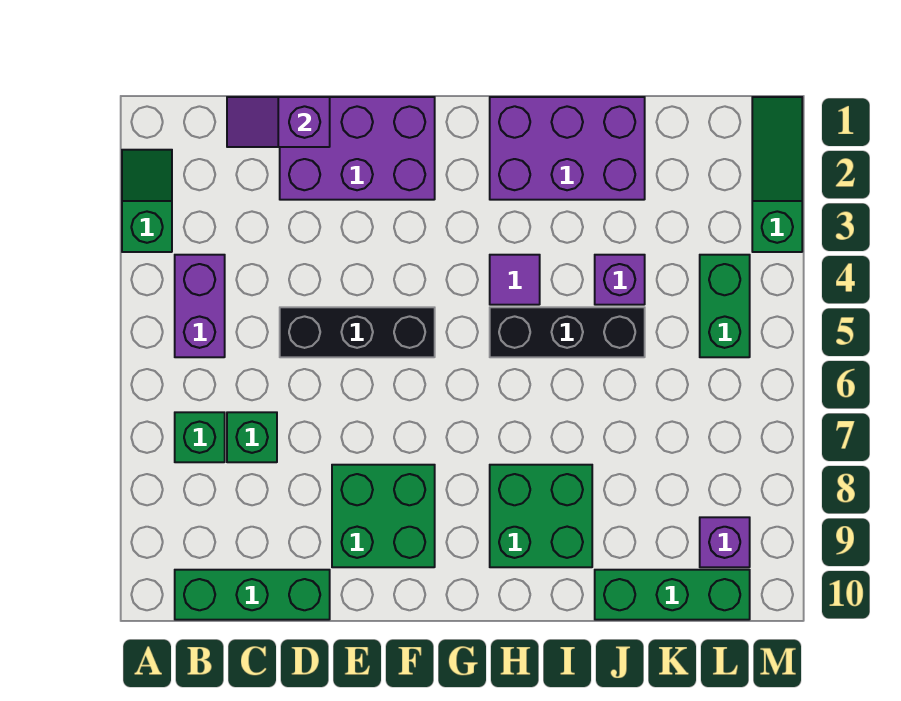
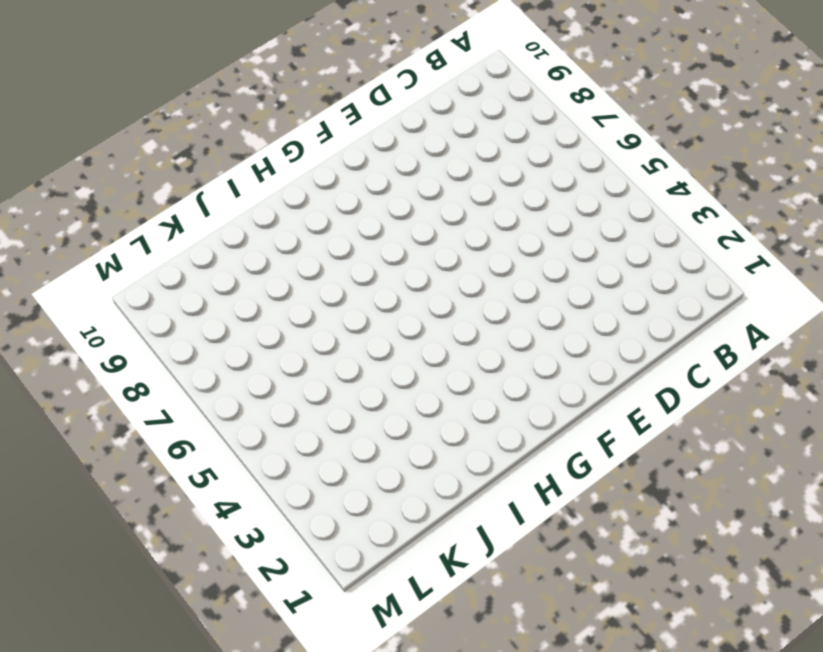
none -> green slope A2:A3 level 1 top 3
none -> purple brick B4:B5 level 1
none -> green brick B7 level 1

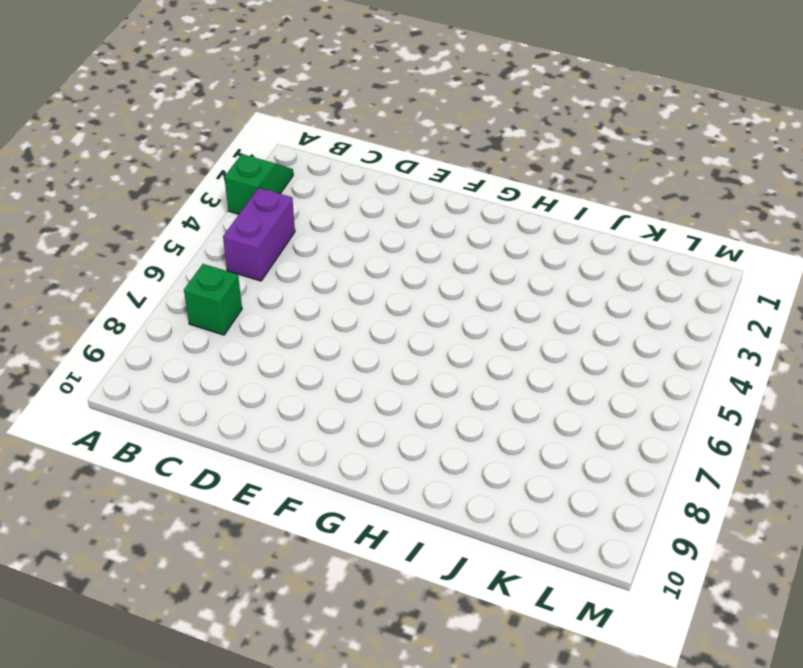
none -> green brick B10:D10 level 1
none -> green brick C7 level 1
none -> purple brick D1:F2 level 1

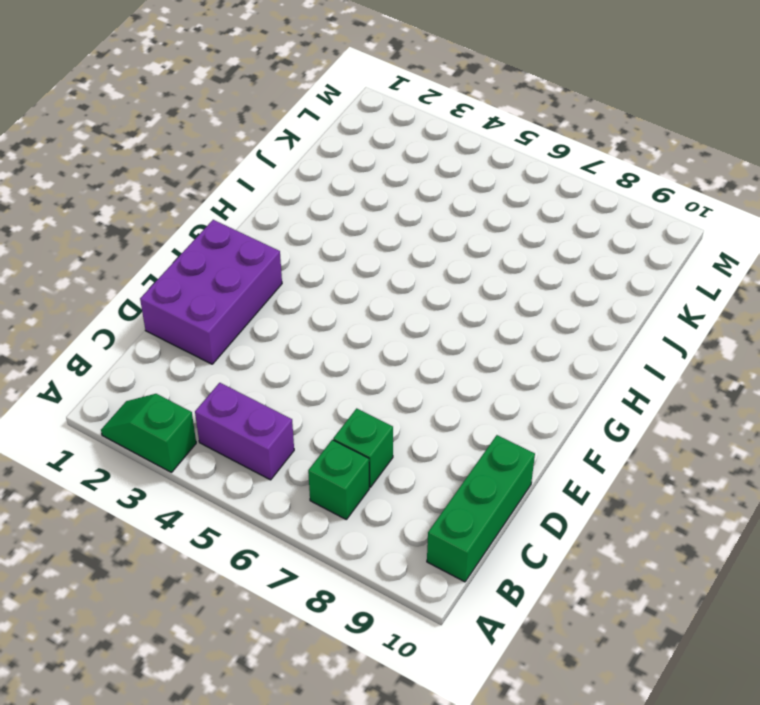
none -> black brick D5:F5 level 1
none -> green brick E8:F9 level 1
none -> purple brick H1:J2 level 1

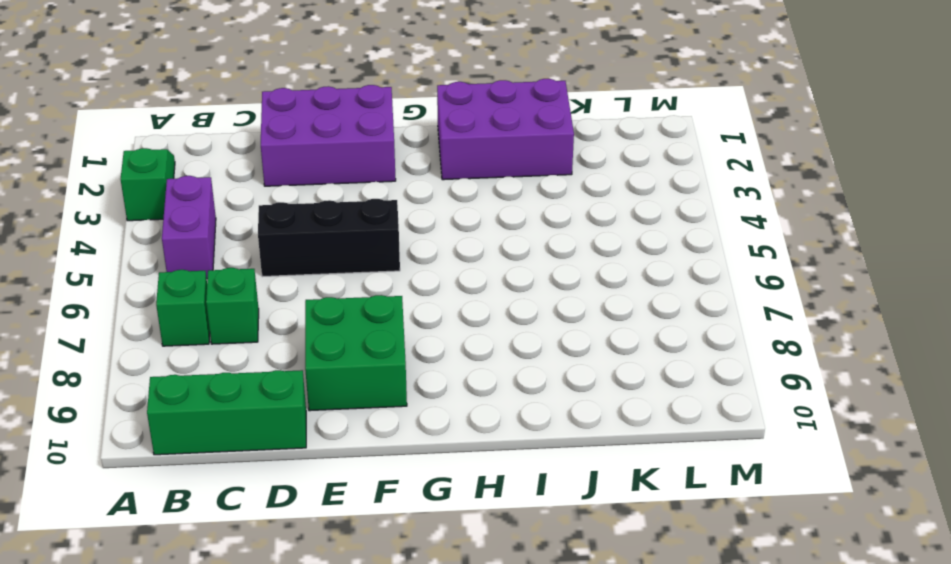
none -> purple tile H4 level 1
none -> black brick H5:J5 level 1
none -> green brick H8:I9 level 1

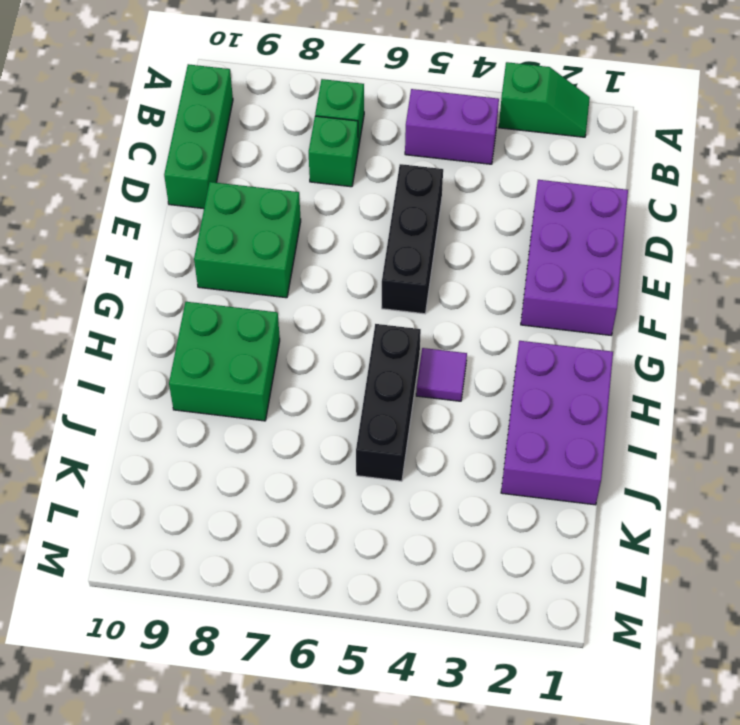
none -> purple brick J4 level 1
none -> green brick J10:L10 level 1
none -> green brick L4:L5 level 1

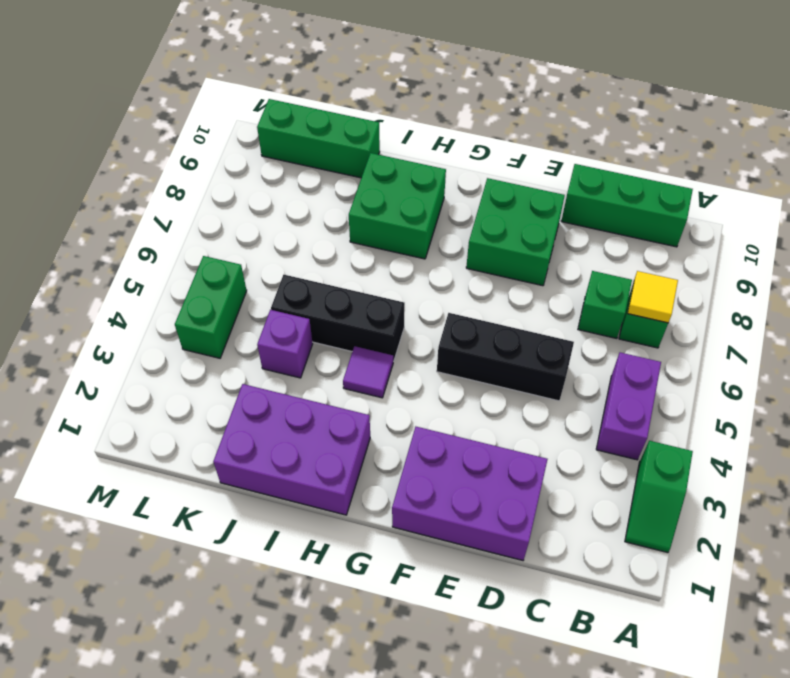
yellow tile B7 level 2 -> none
none -> purple brick L9 level 1
none -> green slope M1:M3 level 1 top 3
none -> purple slope C1:D1 level 2 top D

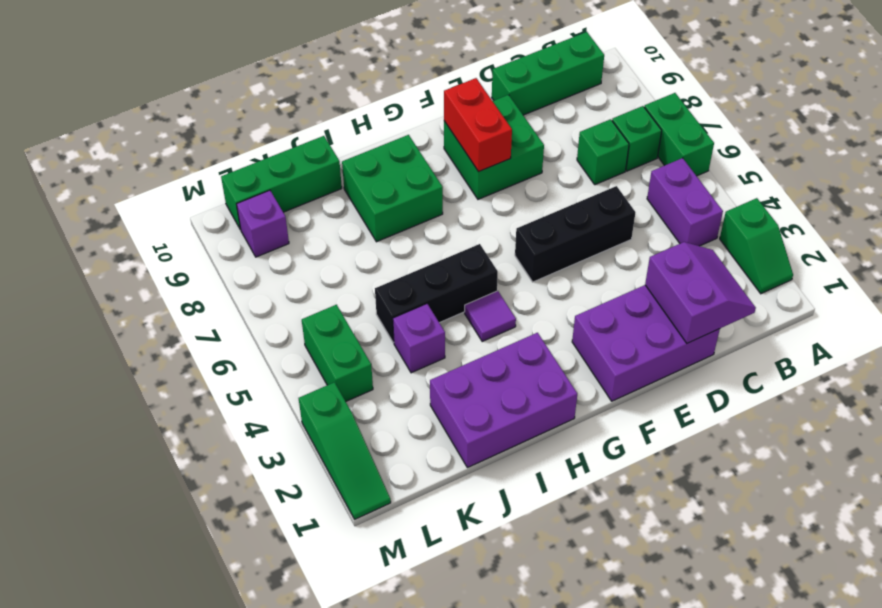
green brick A6:A7 level 1 -> none
purple slope C1:D2 level 2 top D -> purple slope C1:D1 level 2 top D
red brick F8:F9 level 2 -> none

